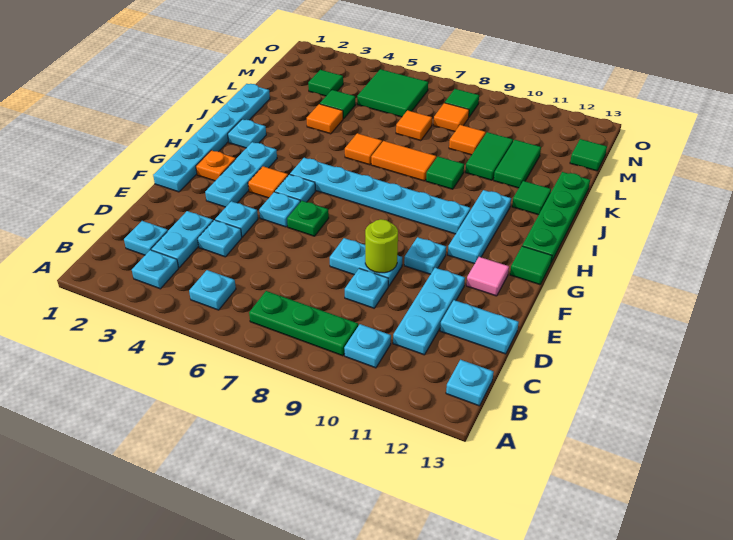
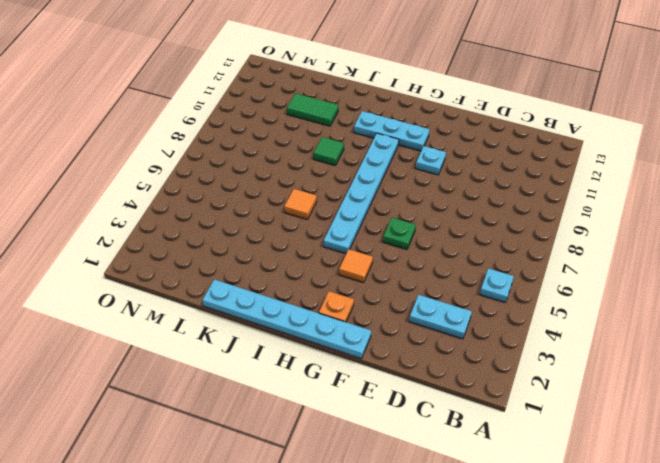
none -> cyan plate B3 level 1
none -> green plate B7:B9 level 1
none -> cyan plate B10 level 1
none -> cyan plate B13 level 1

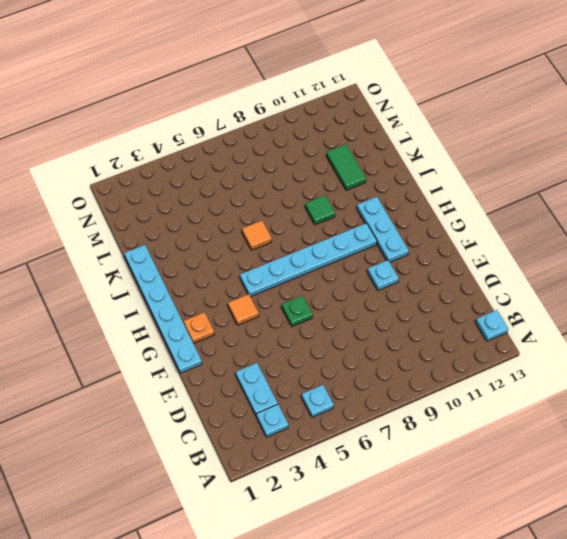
none -> green plate B7:B9 level 1
none -> cyan plate B10 level 1
none -> cyan plate C2 level 1
none -> cyan plate C11:E11 level 1

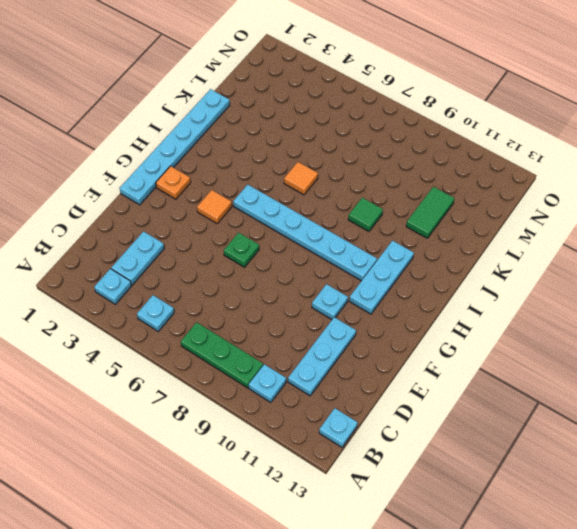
none -> cyan plate C2 level 1
none -> cyan plate D4 level 1
none -> cyan plate D9 level 1
none -> cyan plate D12:D13 level 1

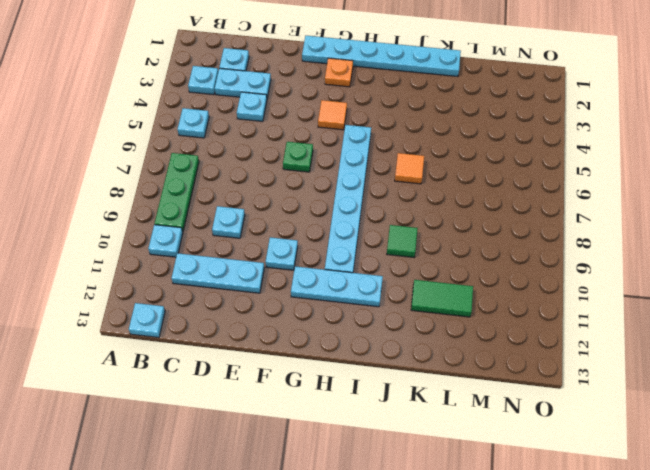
none -> cyan plate D12:D13 level 1
none -> cyan plate E4 level 1
none -> cyan plate E8:E9 level 1
none -> cyan plate F3:H3 level 1

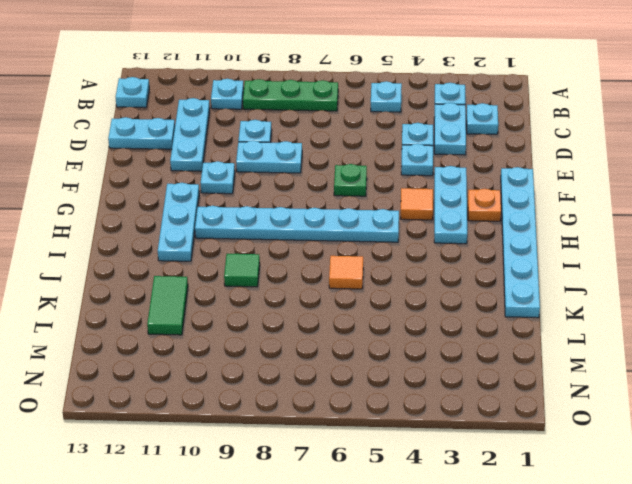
none -> cyan plate F5 level 1
none -> pink tile F12 level 1
none -> cyan plate G5 level 1
none -> green tile G13 level 1

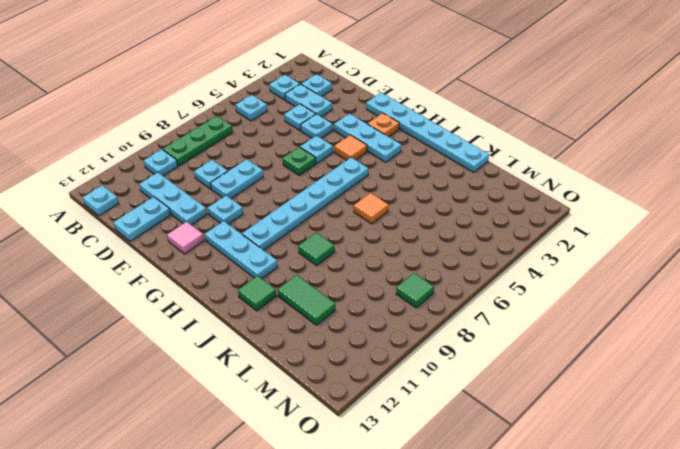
none -> cyan plate G5 level 1
none -> green tile G13 level 1
none -> green plate H13:K13 level 1
none -> cyan plate I2 level 1

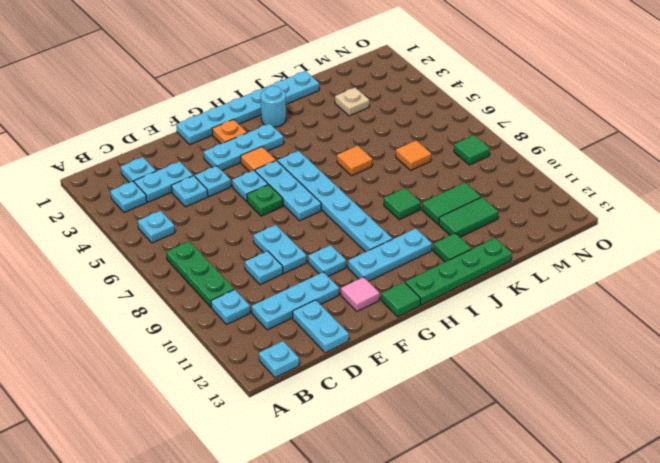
cyan plate G5:G7 level 1 -> cyan plate G5 level 1
cyan round brick I2 level 1 -> cyan plate I2 level 1
tan plate L3 level 1 -> none
none -> orange tile J7:J8 level 1
none -> orange tile K4 level 1
none -> green tile L4 level 1
none -> orange tile L9 level 1

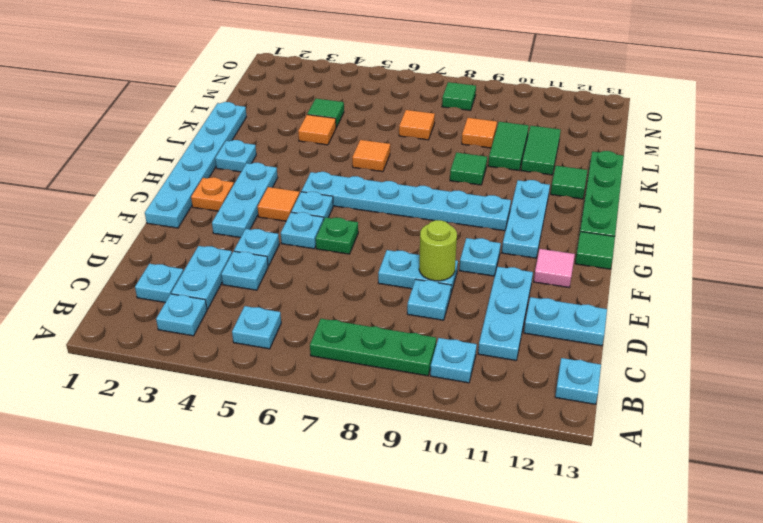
none -> orange tile J7:J8 level 1
none -> green tile M3 level 1
none -> green tile M5:N6 level 1
none -> orange tile M8 level 1

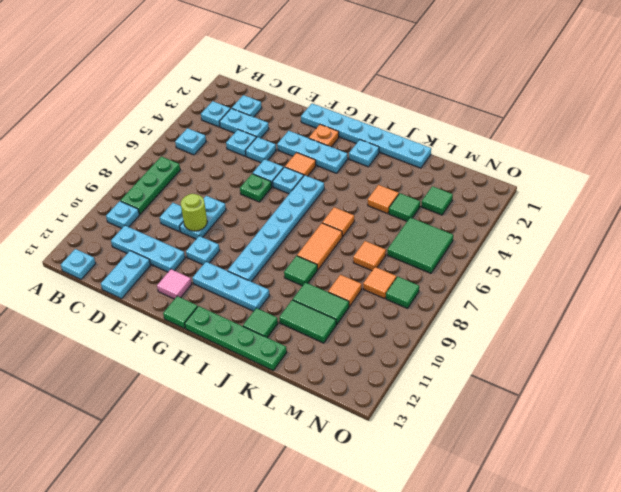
none -> green tile M13 level 1

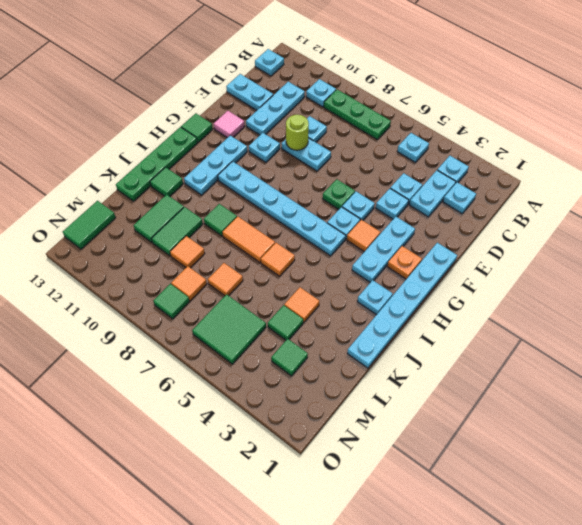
green tile M13:N13 level 1 -> green tile M13 level 1

